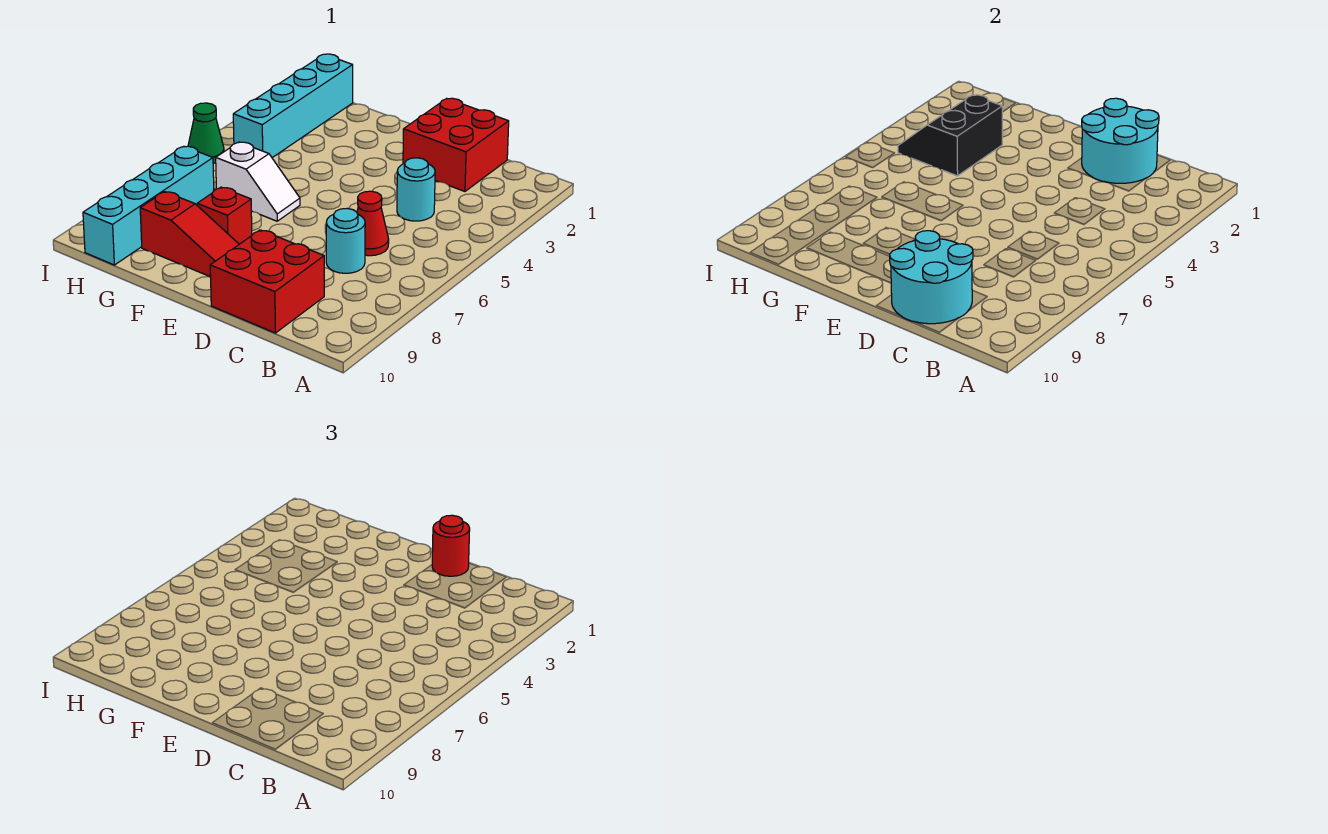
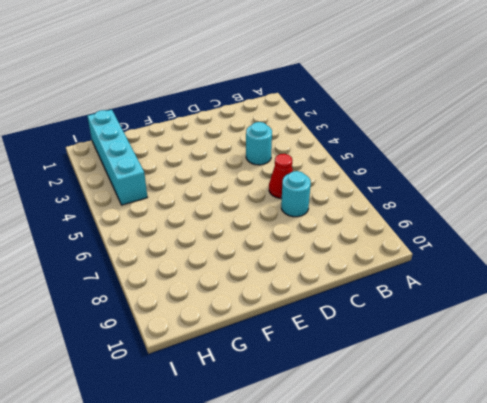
none -> red brick C1:D2 level 1
none -> red brick C9:D10 level 1
none -> red slope E9:G9 level 1 top G

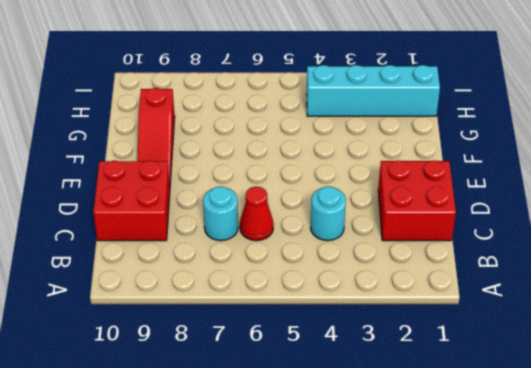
none -> white slope F6:G6 level 1 top G
none -> red brick F8 level 1
none -> cyan brick H7:H10 level 1

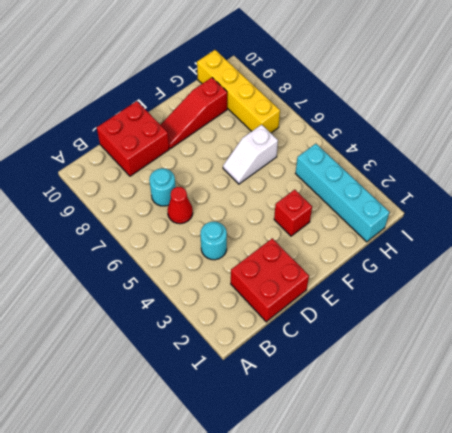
red brick F3 level 1 -> red brick F8 level 1
yellow brick H7:H10 level 1 -> cyan brick H7:H10 level 1
none -> green cone I5 level 1
none -> cyan round brick C1:D2 level 2
none -> cyan round brick C9:D10 level 2

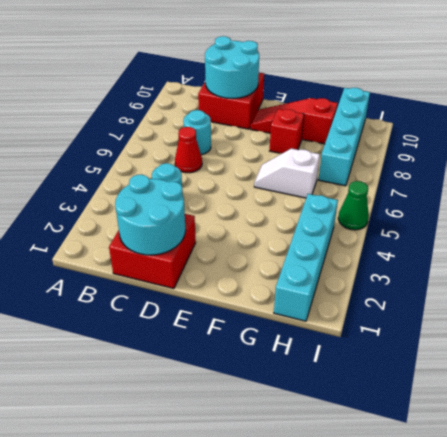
none -> black slope G3:H4 level 2 top G
none -> red round brick D1 level 3

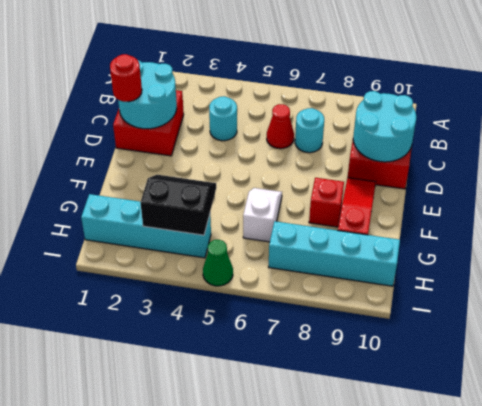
black slope G3:H4 level 2 top H -> black slope G3:H4 level 2 top G

